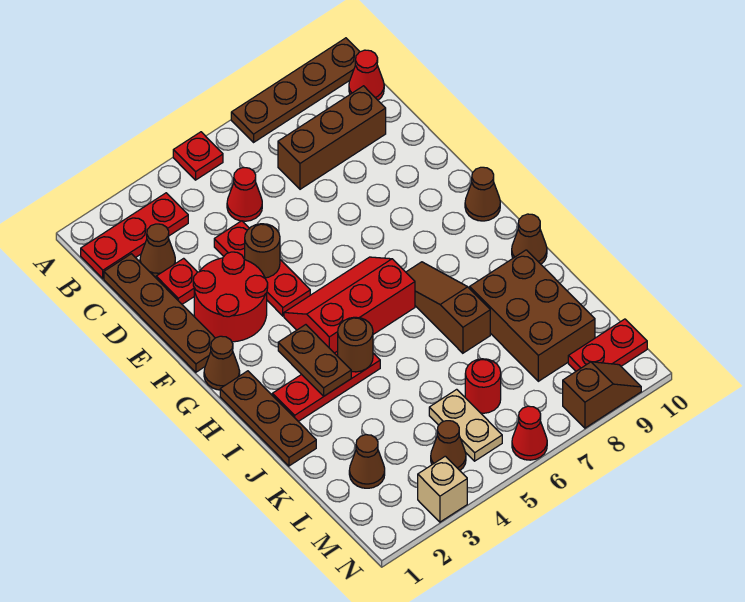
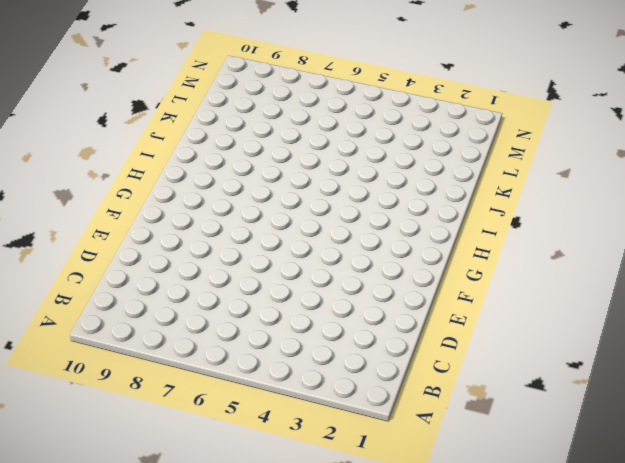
none -> red plate A5 level 1
none -> brown plate A7:A10 level 1
none -> red plate B1:B3 level 1
none -> red cone B10 level 1

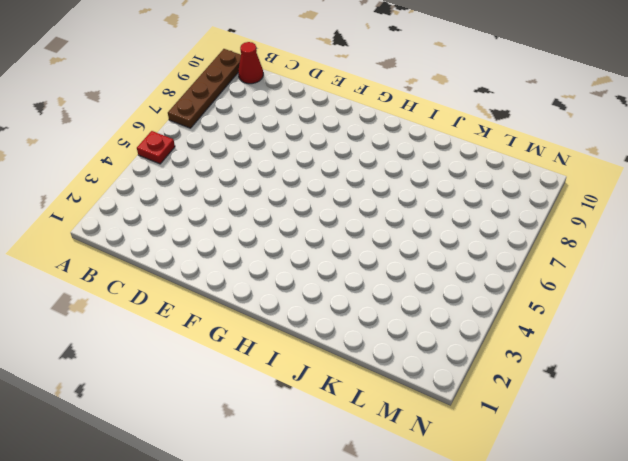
none -> red plate B1:B3 level 1
none -> brown plate C1:F1 level 1
none -> brown cone C2 level 1
none -> red cone C5 level 1

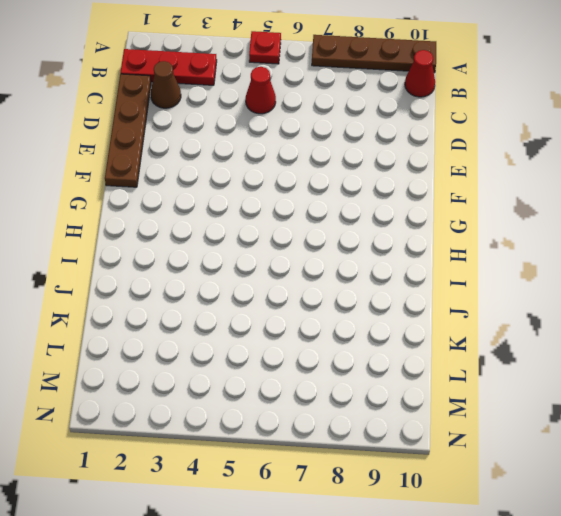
none -> brown brick C7:C9 level 1
none -> red plate D2 level 1
none -> red plate D4:F4 level 1
none -> red round brick E2:F3 level 1

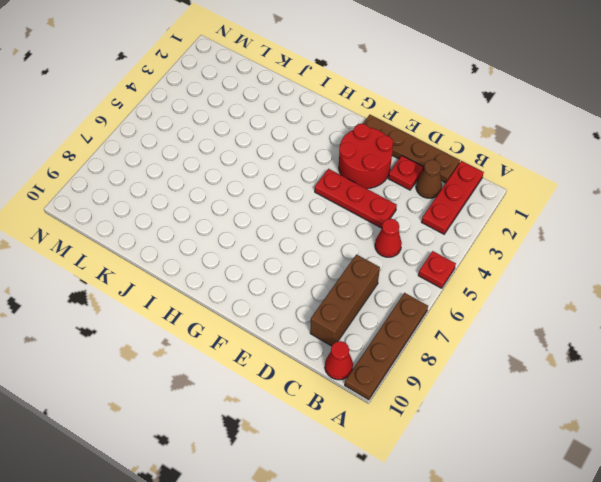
none -> brown cone G1 level 1
none -> red slope G4:H6 level 1 top H
none -> brown cone G10 level 1
none -> brown plate H1:J1 level 1

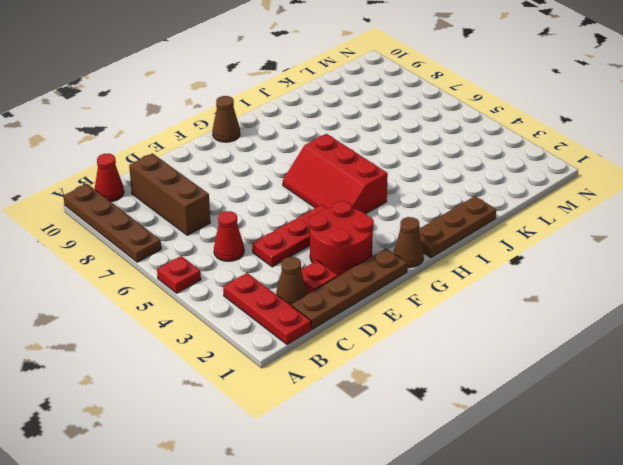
none -> brown slope H7:J7 level 1 top J
none -> red plate I2:I4 level 1
none -> brown cone I10 level 1
none -> brown brick J8:L9 level 1

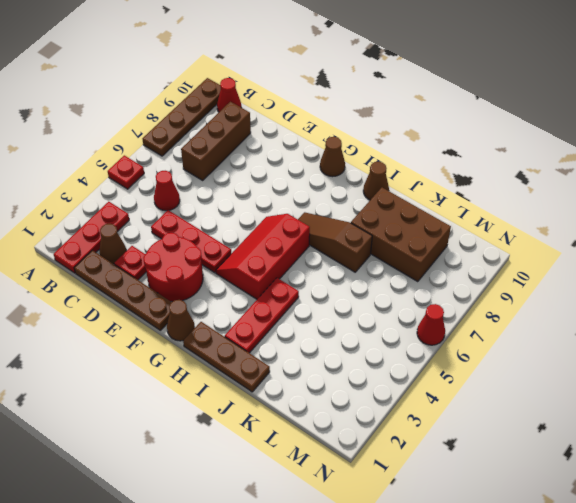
none -> brown cone L2 level 1
none -> tan plate L5:M5 level 1
none -> red round brick L6 level 1
none -> brown cone M4 level 1

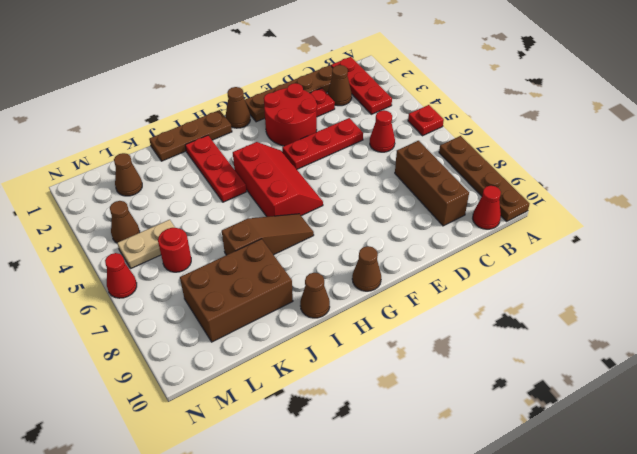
none -> red plate M9:M10 level 1
none -> tan brick N3 level 1
none -> brown slope N8:N9 level 1 top 8
none -> brown round brick E4 level 2

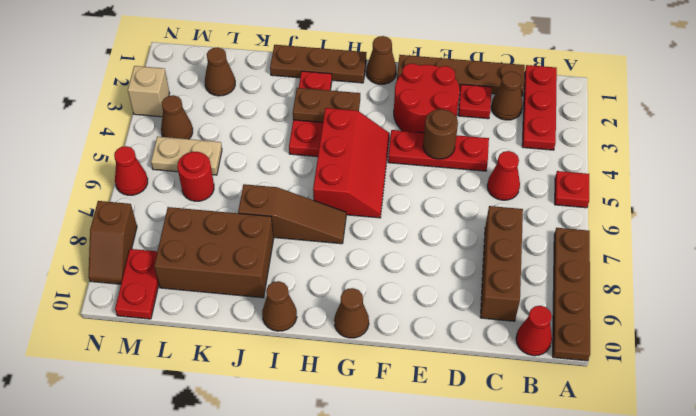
none -> brown round brick I4 level 2

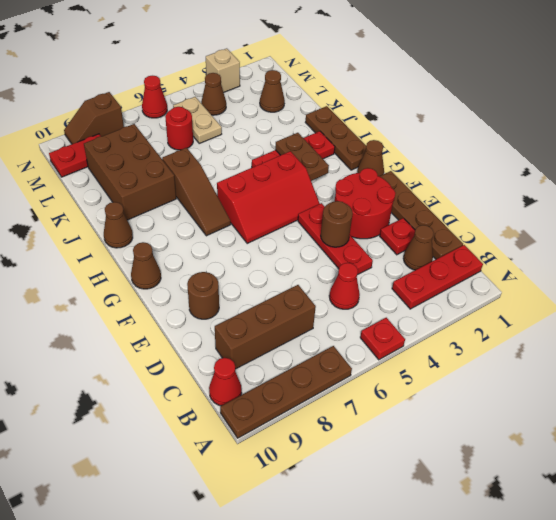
brown round brick E9 level 1 -> brown round brick I4 level 2

